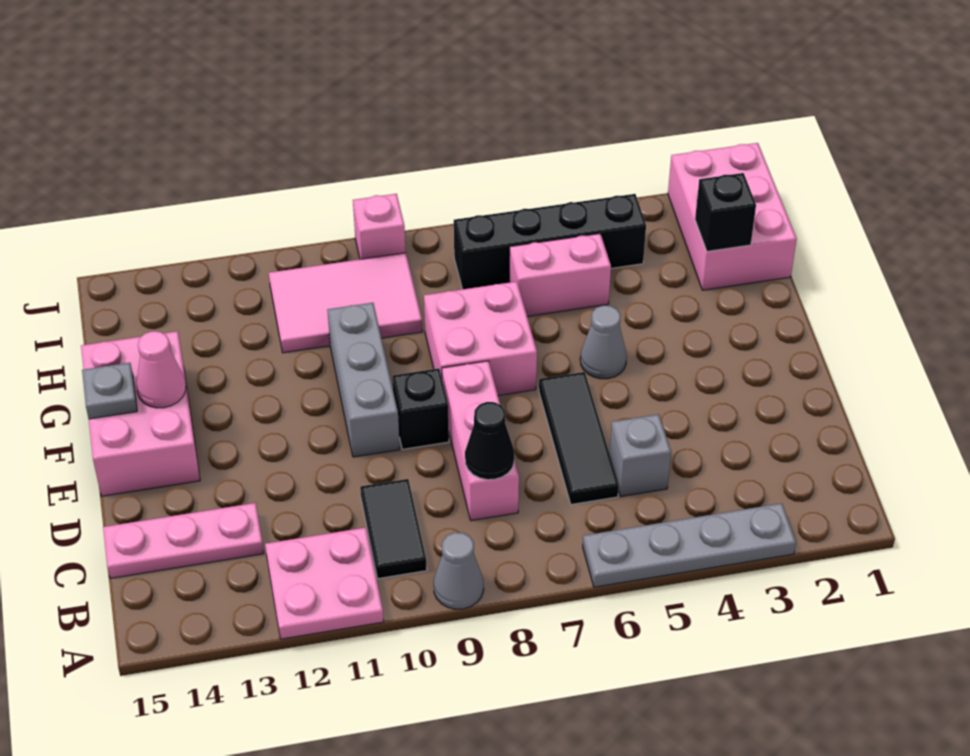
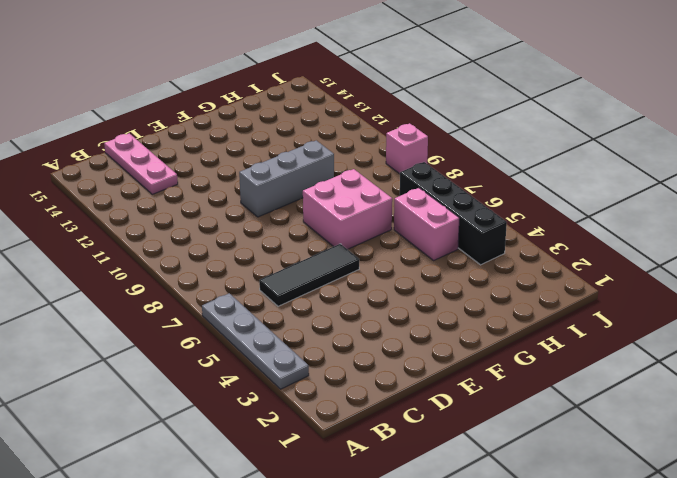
none -> grey cone A9 level 1
none -> pink plate A11:B12 level 1
none -> black tile B10:C10 level 1

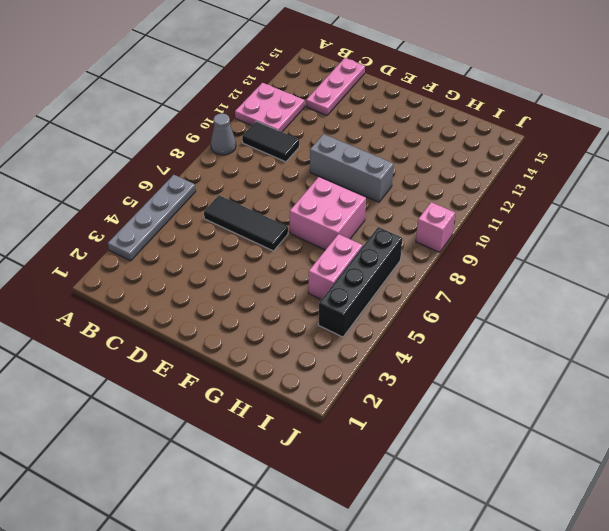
none -> grey brick C5 level 1
none -> pink brick C8:E8 level 1
none -> black brick E9 level 1

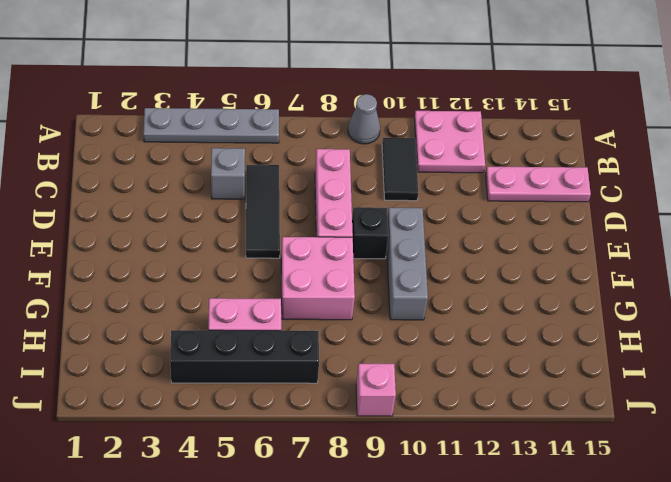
none -> pink brick E14:G15 level 1
none -> grey cone F5 level 1
none -> pink brick H1:J2 level 1

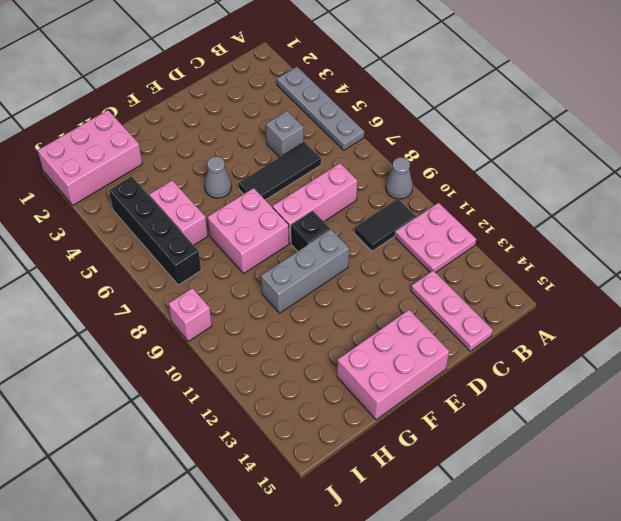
none -> pink tile H9:I11 level 1
none -> black cone C8 level 2
none -> pink cone F14 level 2

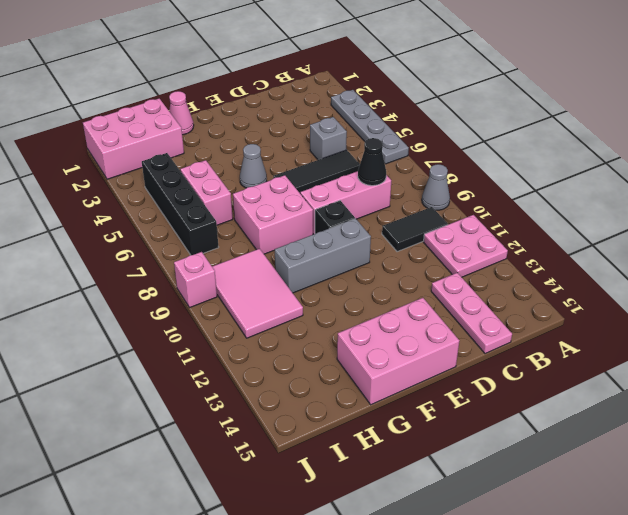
pink cone G1 level 1 -> pink cone F14 level 2
none -> grey plate F15 level 2
none -> black brick H2 level 2

